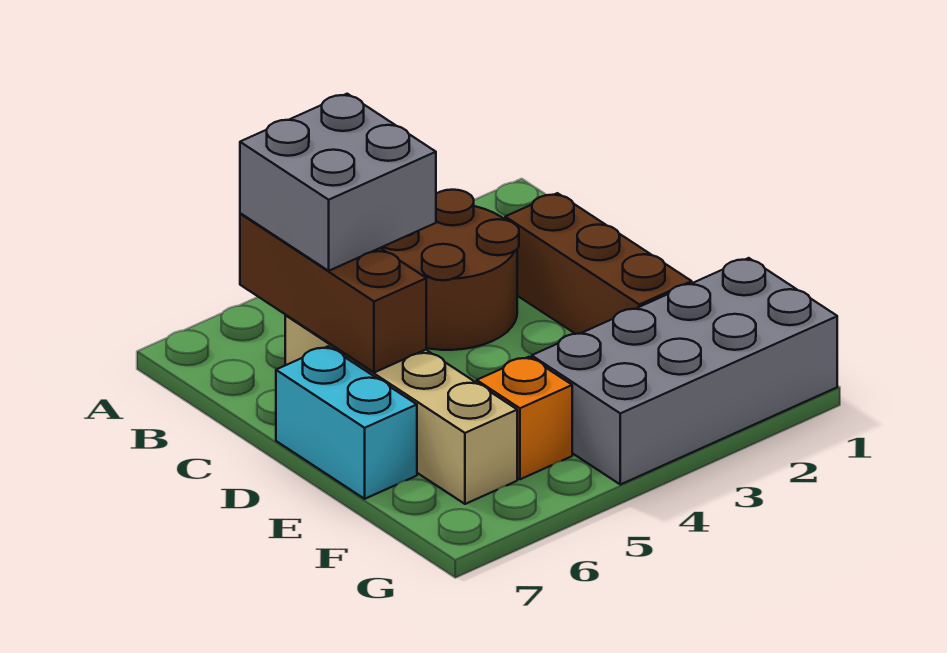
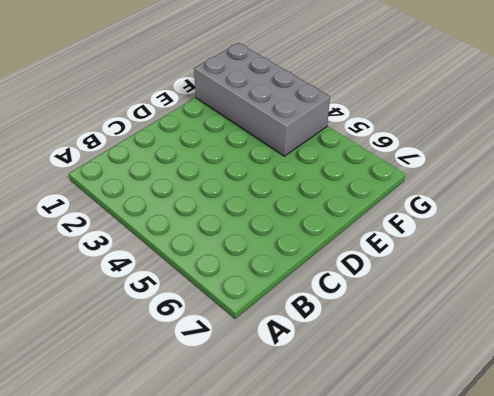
none -> brown round brick B3:C4 level 1
none -> brown brick C2:E2 level 1

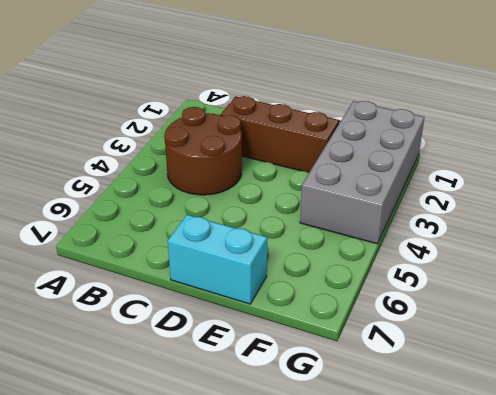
none -> tan brick C6:F6 level 1
none -> orange brick F5 level 1

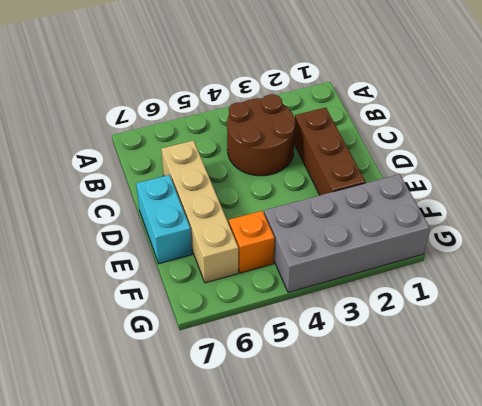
none -> brown brick B6:D6 level 2
none -> grey brick B5:C6 level 3

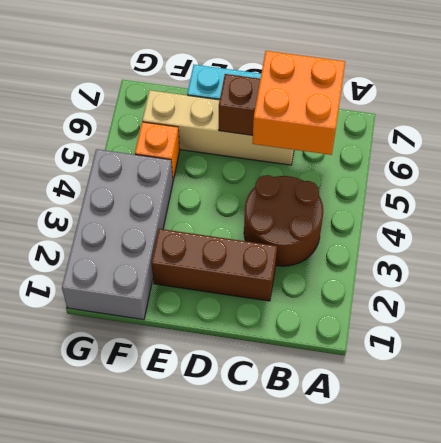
orange brick B5:C6 level 3 -> grey brick B5:C6 level 3

